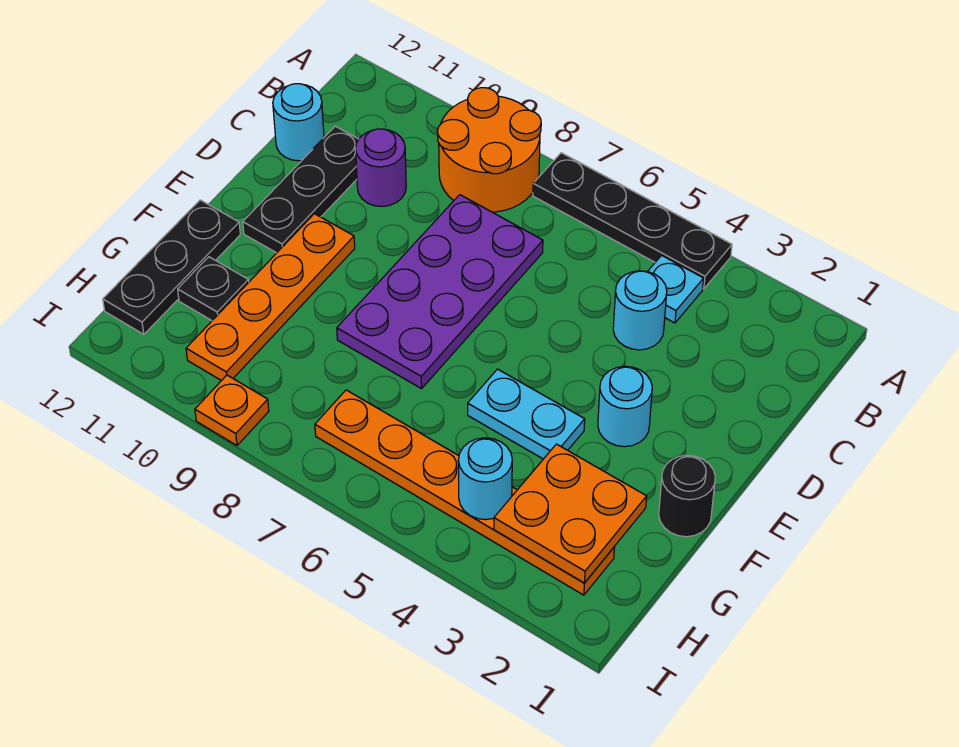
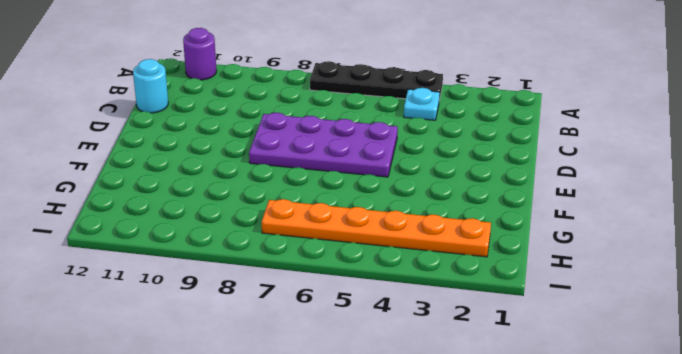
purple round brick A11 level 1 -> purple round brick C10 level 1
purple plate D5:E8 level 1 -> purple plate C7:F8 level 1
none -> orange round brick A8:B9 level 1
none -> cyan round brick C4 level 1
none -> black plate C11:E11 level 1

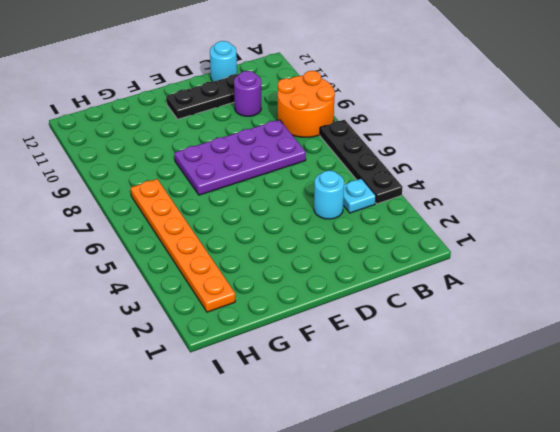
none -> cyan round brick E3 level 1
none -> orange plate E10:H10 level 1
none -> black round brick F1 level 1

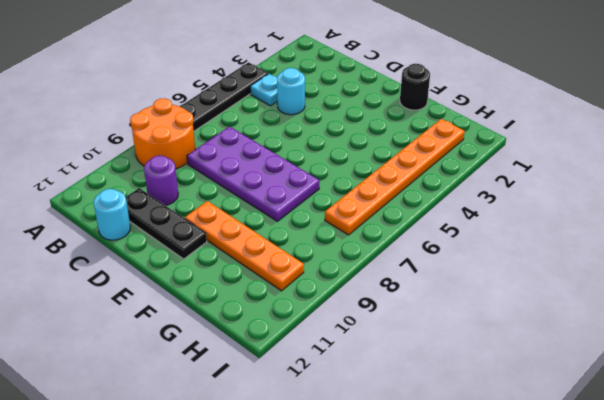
none -> cyan round brick E3 level 1
none -> cyan plate F4:F5 level 1
none -> black plate F12:H12 level 1

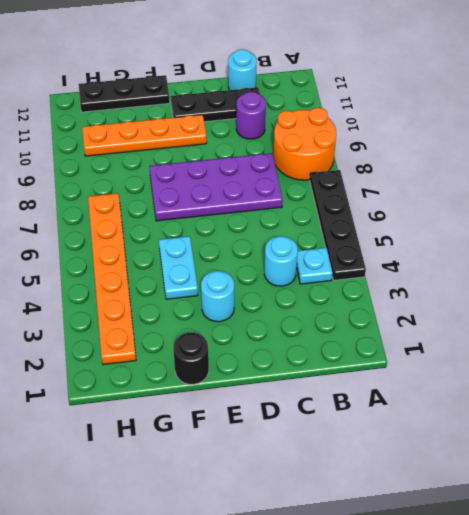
none -> black plate G11 level 1
none -> orange plate I9 level 1
none -> orange plate G2:H3 level 2

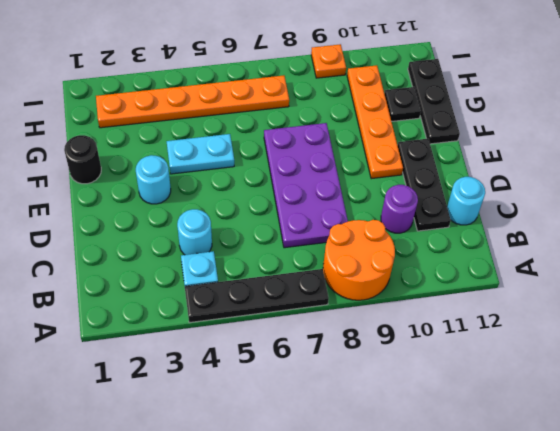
none -> orange plate G2:H3 level 2
none -> cyan round brick H4 level 2

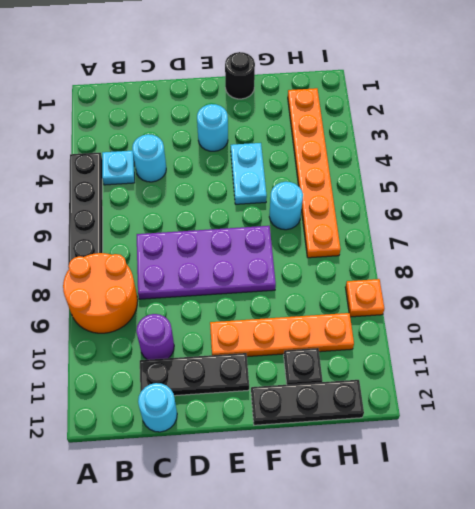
cyan round brick G6 level 1 -> cyan round brick H4 level 2
none -> orange plate G2:H3 level 2

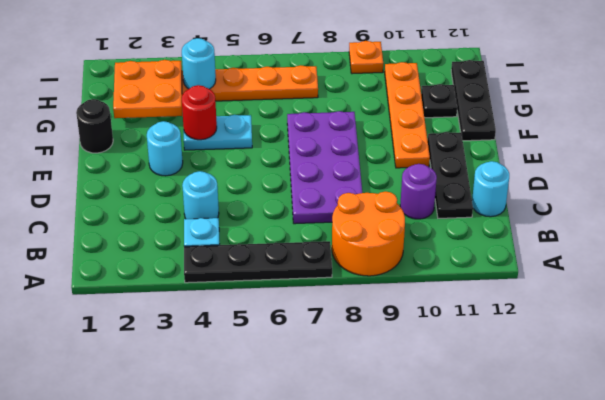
red round brick F4 level 2 -> none

